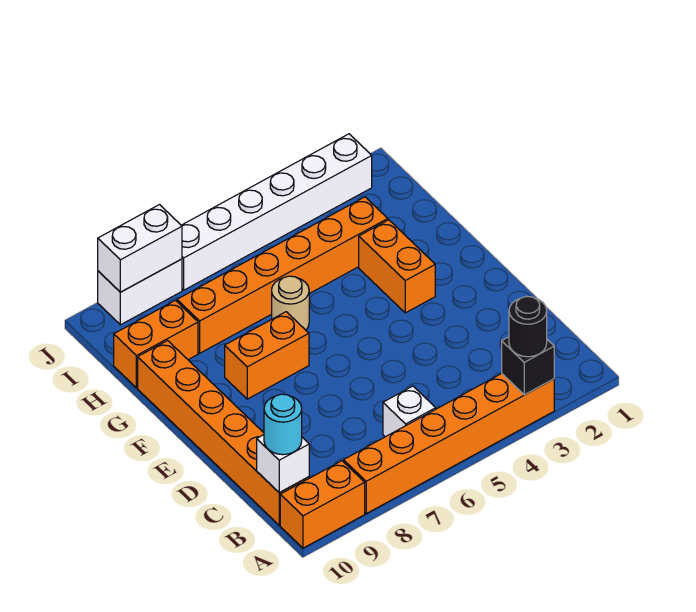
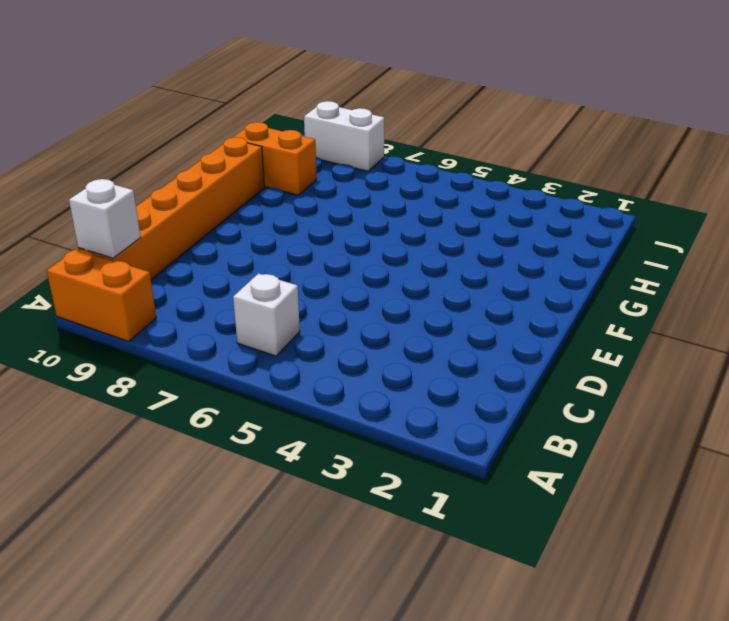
none -> orange brick A3:A8 level 1
none -> orange brick F3:G3 level 1
none -> orange brick F7:F8 level 1

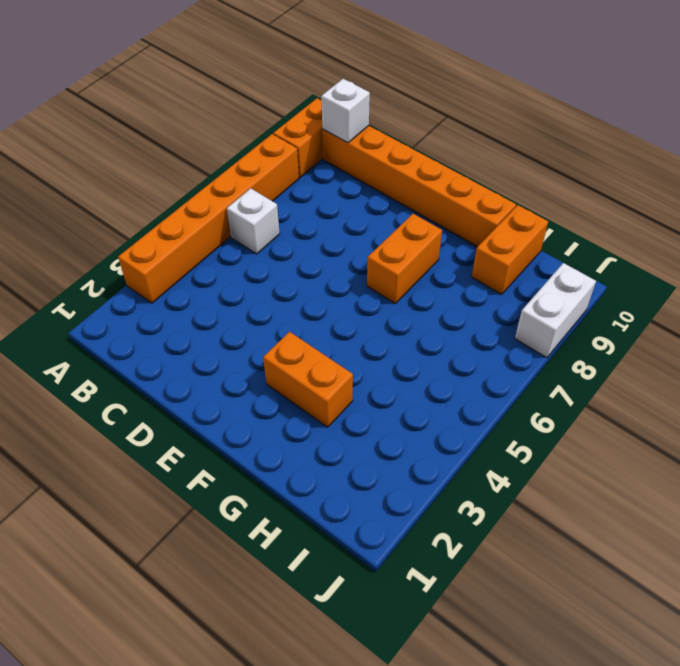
none -> tan round brick G6 level 1
none -> orange brick H3:H8 level 1
none -> white brick J2:J7 level 1

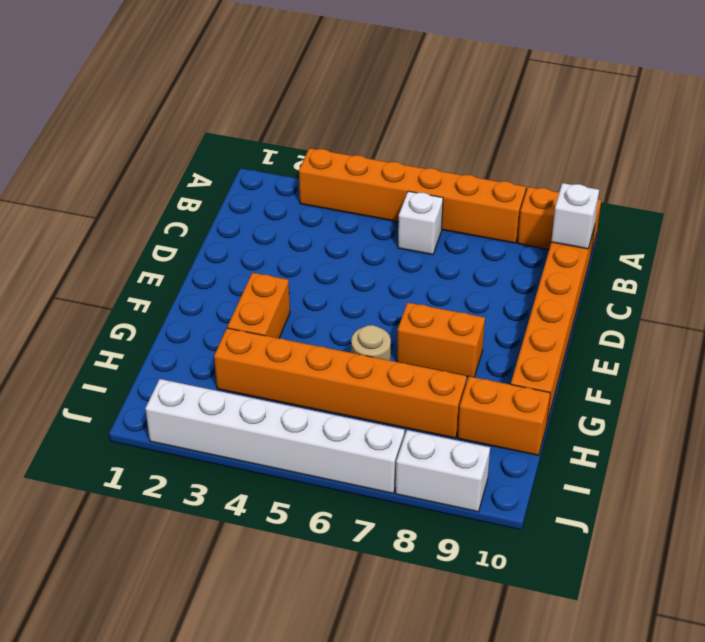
none -> black brick A3 level 2
none -> white brick J8:J9 level 2
none -> black round brick A3 level 3

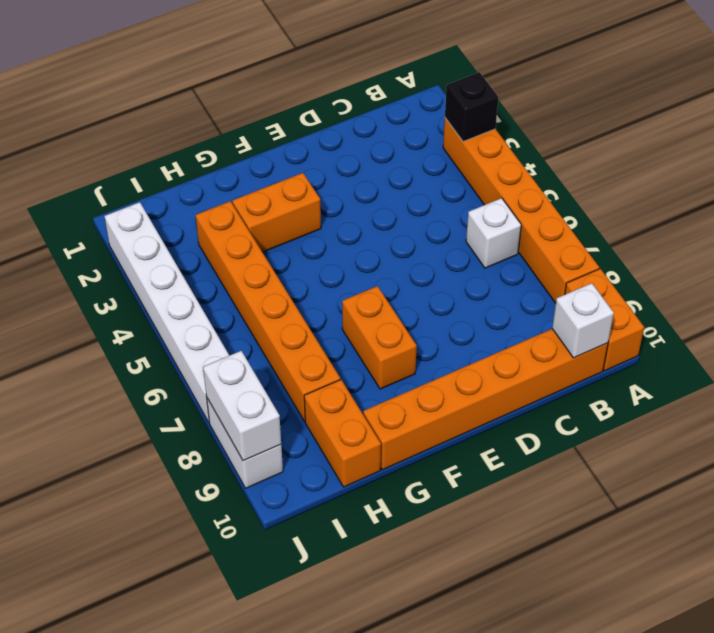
none -> tan round brick G6 level 1
none -> black round brick A3 level 3
none -> cyan round brick B10 level 3

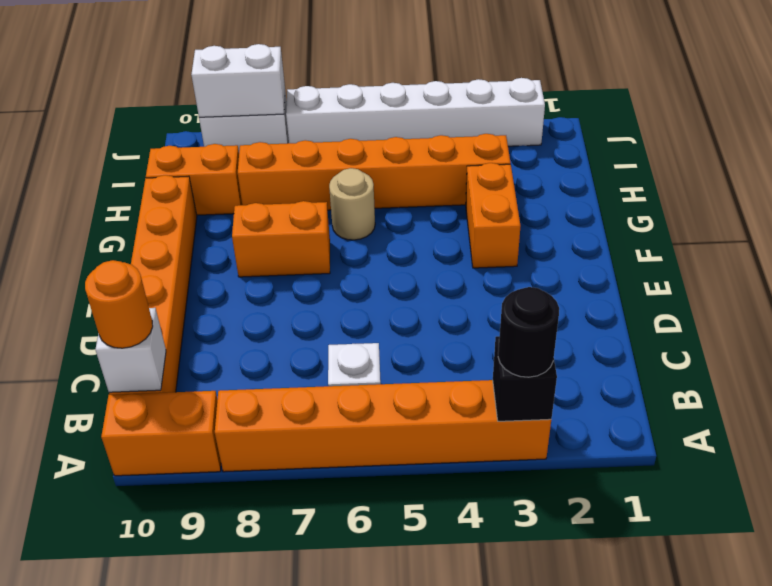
orange round brick B10 level 3 -> cyan round brick B10 level 3

